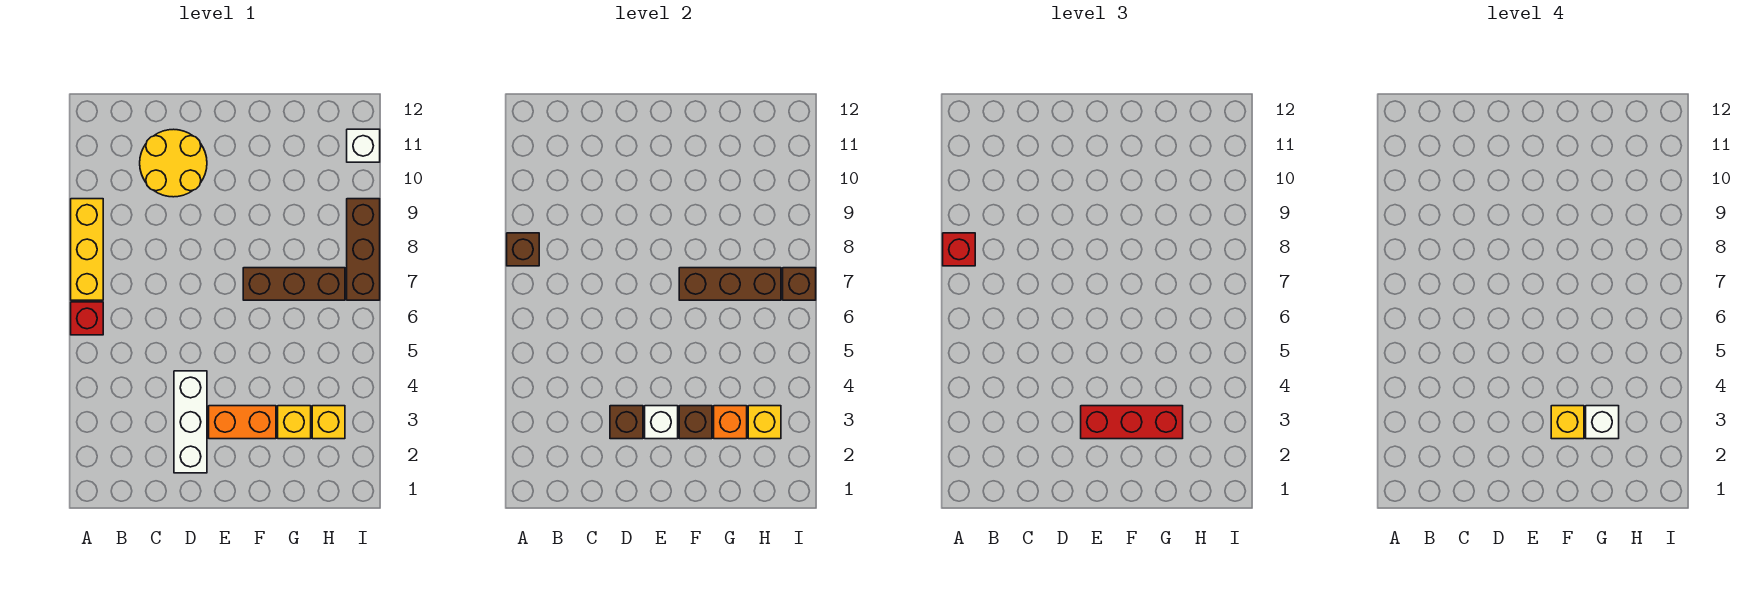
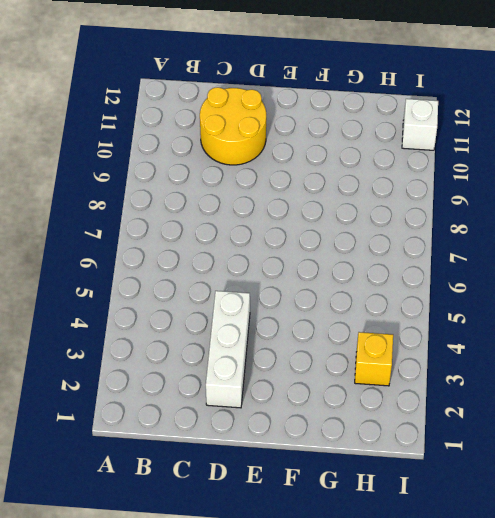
none -> red brick A6 level 1
none -> yellow brick A7:A9 level 1
none -> orange brick E3:F3 level 1

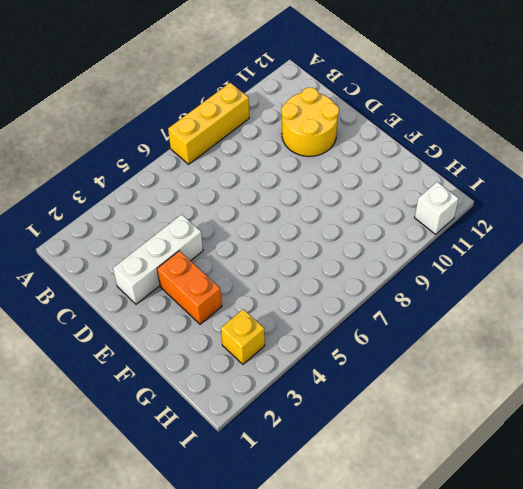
none -> red brick A6 level 1
none -> brown brick F7:H7 level 1
none -> yellow brick G3 level 1

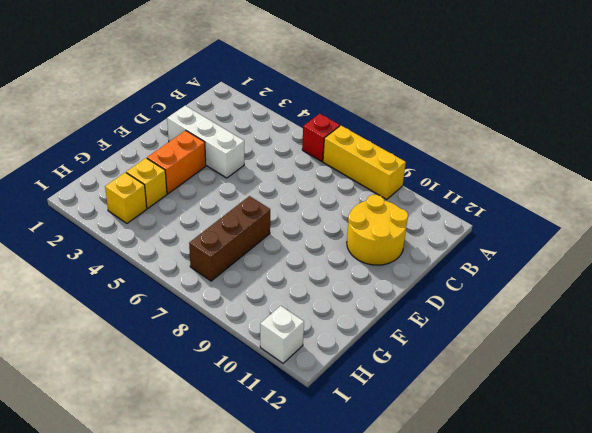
none -> brown brick I7:I9 level 1
none -> brown brick A8 level 2
none -> brown brick D3 level 2

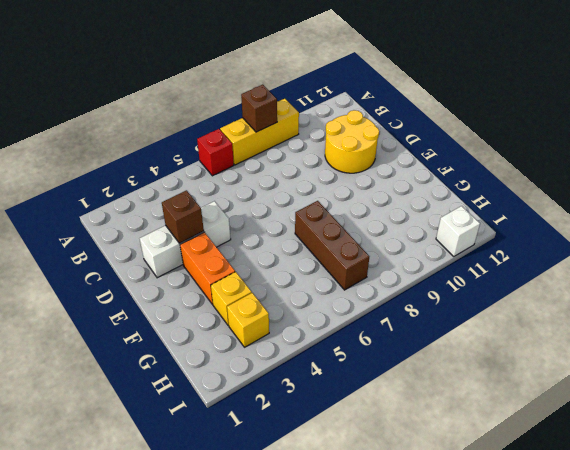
none -> brown brick I7:I9 level 1
none -> white brick E3 level 2
none -> brown brick F3 level 2

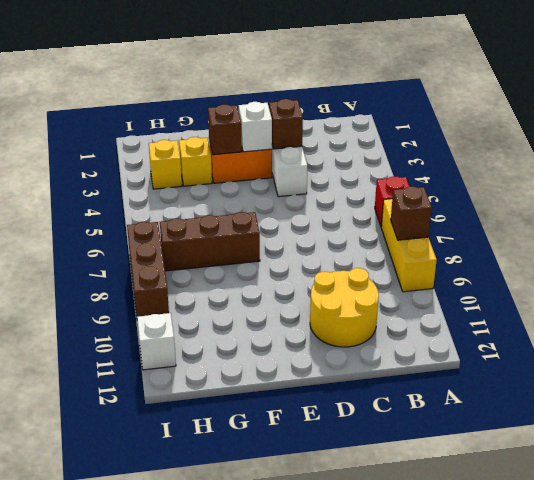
none -> brown brick F7:H7 level 2
none -> orange brick G3 level 2
none -> yellow brick H3 level 2

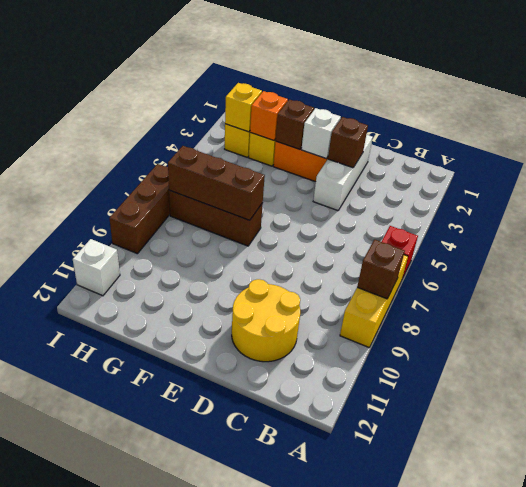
none -> brown brick I7 level 2
none -> red brick A8 level 3
none -> red brick E3:G3 level 3

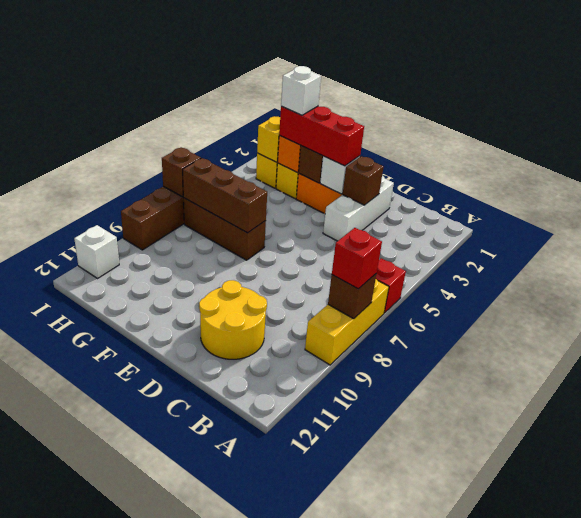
none -> yellow brick F3 level 4

